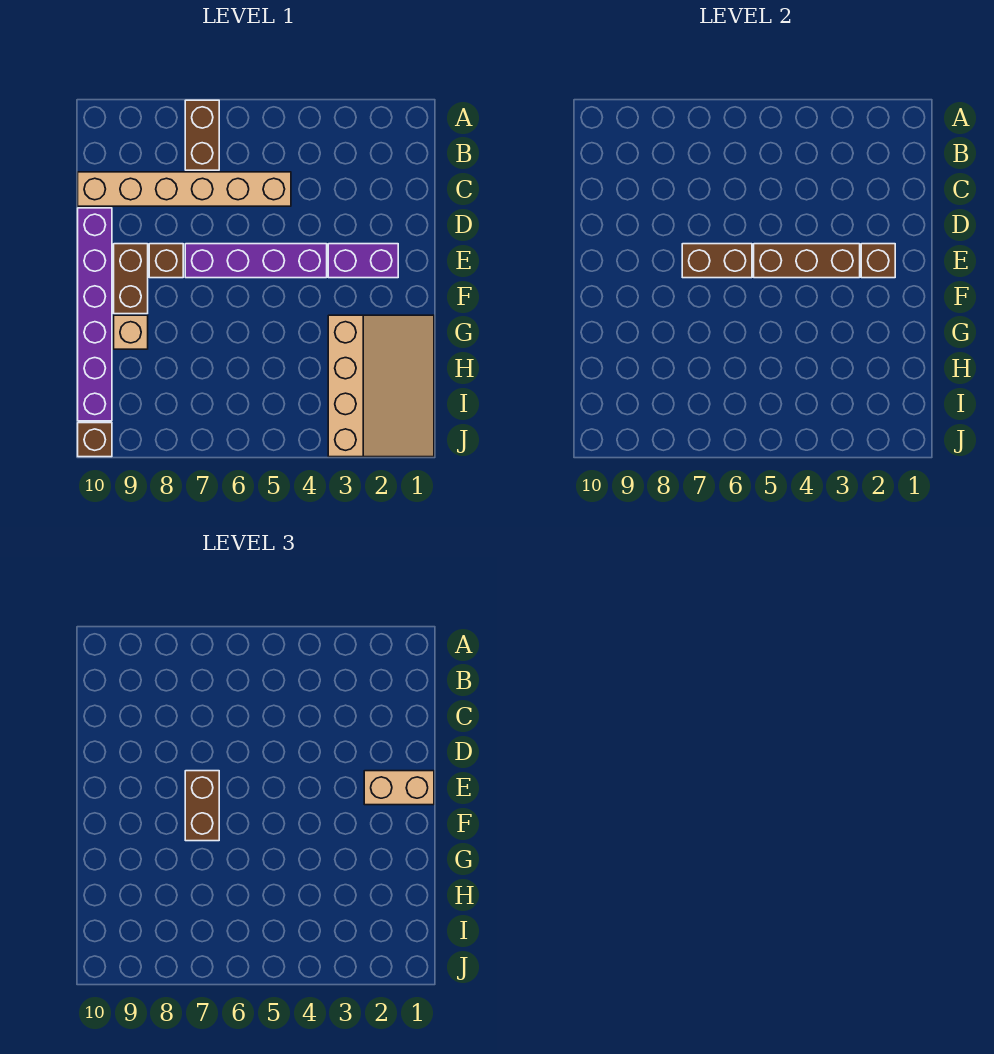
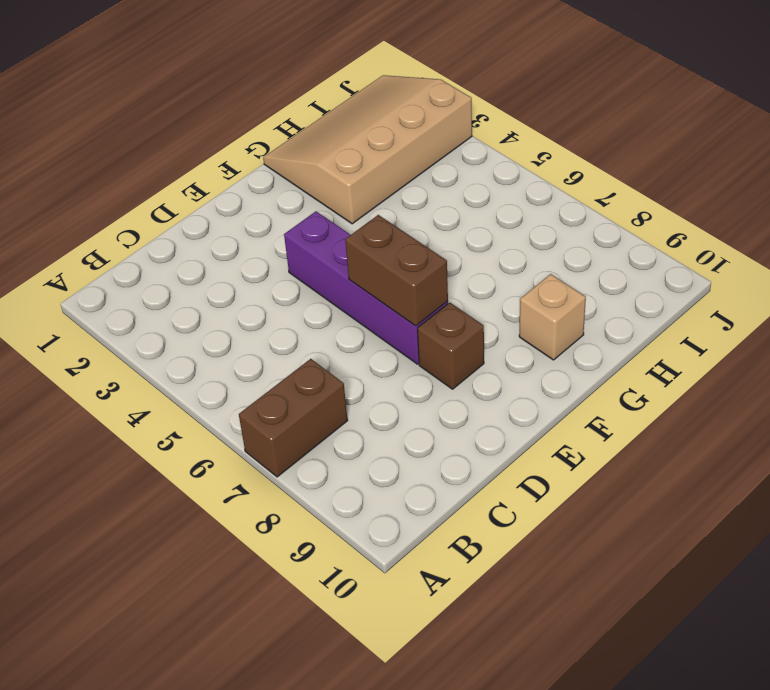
none -> tan brick C5:C10 level 1
none -> purple brick D10:I10 level 1
none -> purple brick E2:E3 level 1

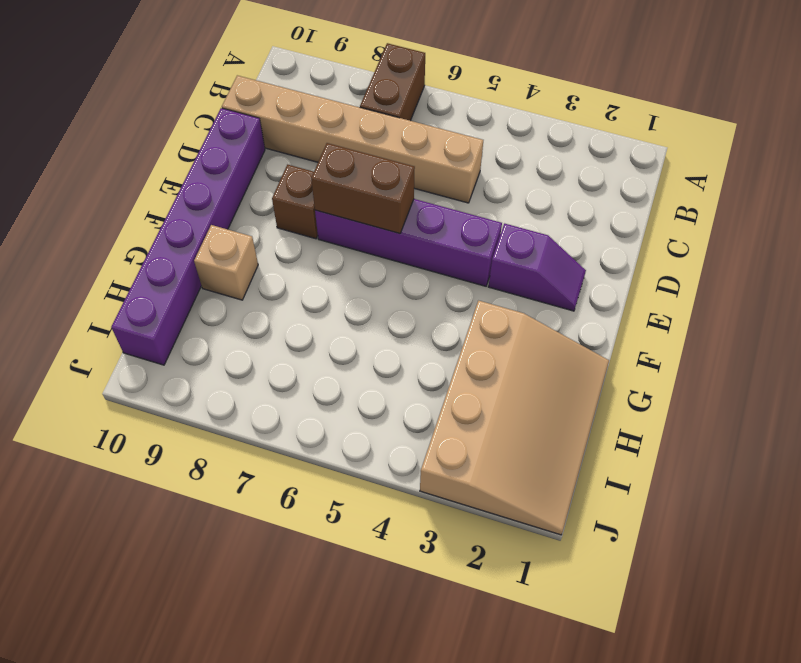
purple slope E2:E3 level 1 top 3 -> purple brick E2:E3 level 1
none -> brown brick E9:F9 level 1
none -> brown brick J10 level 1
none -> brown brick E2 level 2

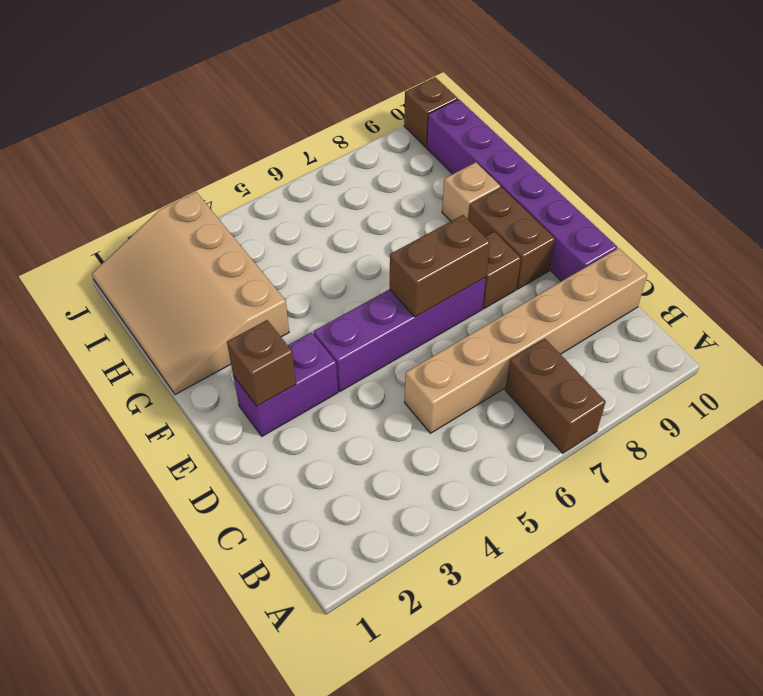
none -> brown brick E3:E5 level 2
none -> tan brick E1:E2 level 3
none -> brown brick E7:F7 level 3

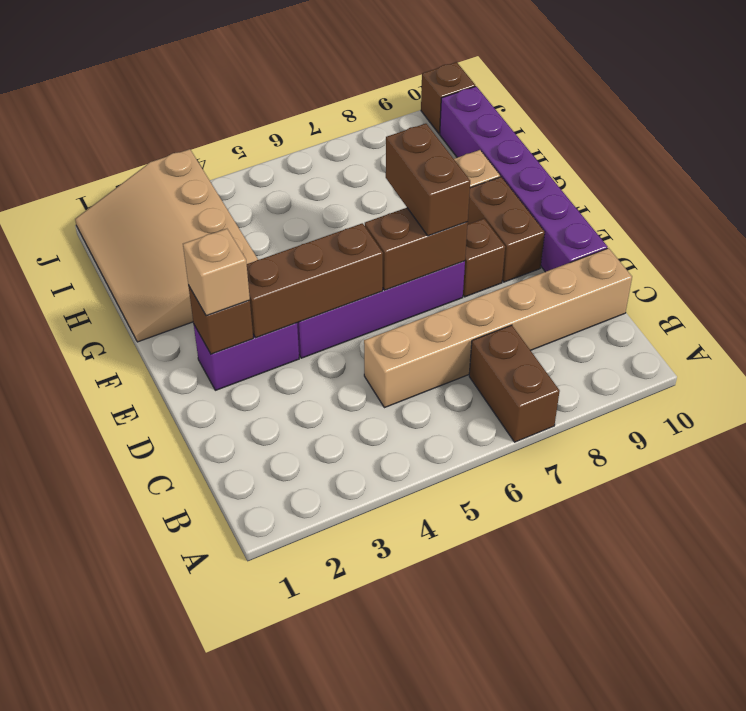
tan brick E2 level 3 -> tan brick E1:E2 level 3

